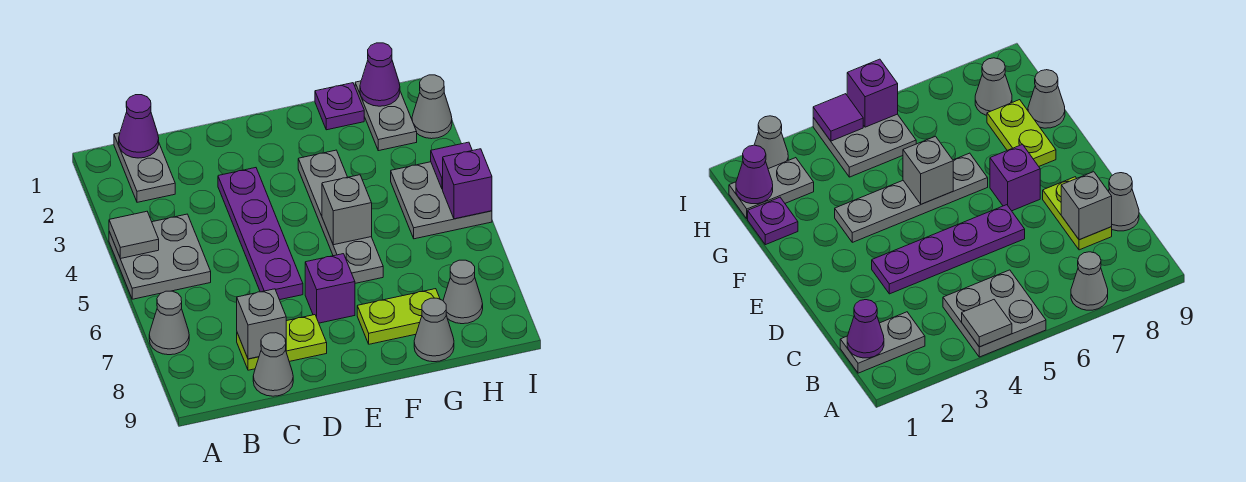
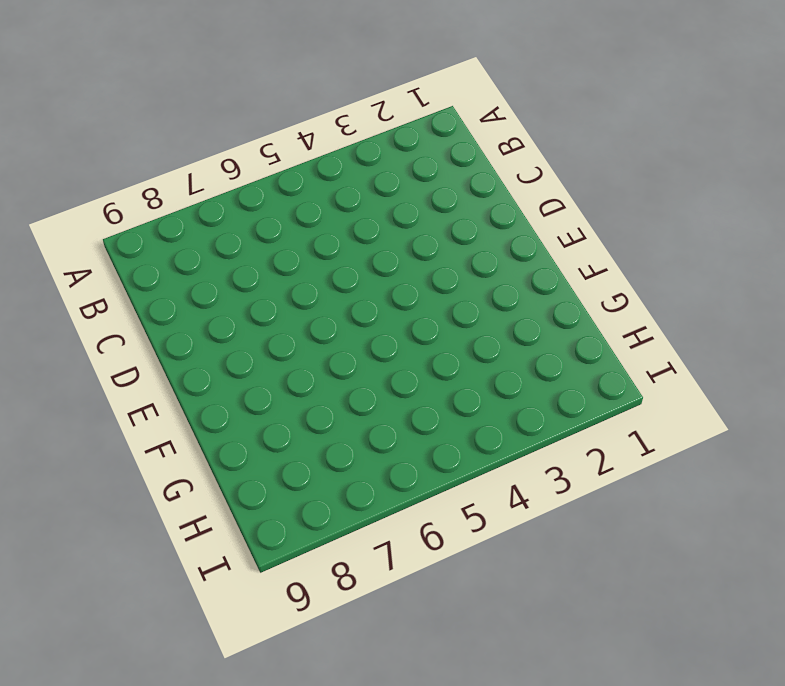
none -> grey plate A4:B5 level 1
none -> grey cone A7 level 1
none -> grey plate B1:B2 level 1

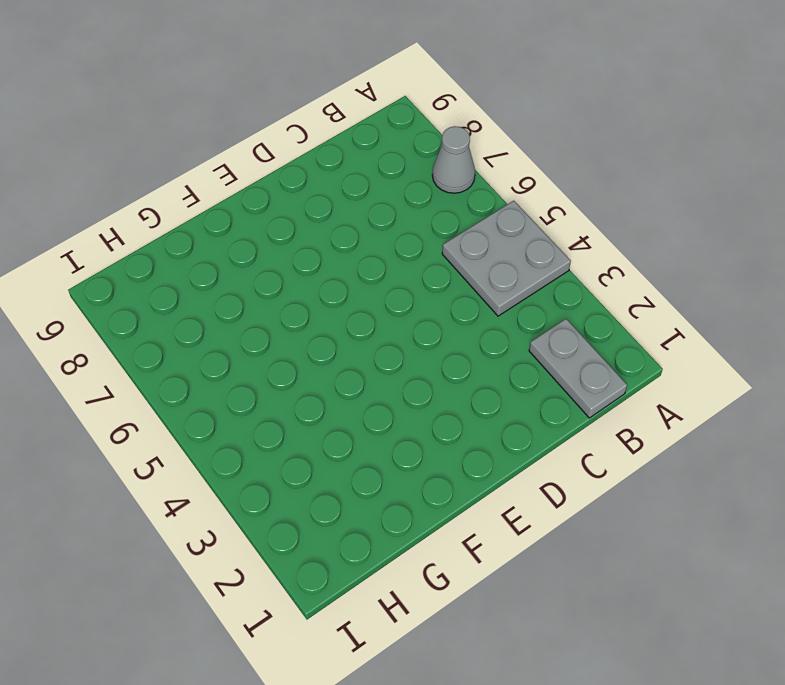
none -> lime plate C8:D8 level 1
none -> grey cone C9 level 1
none -> purple plate D3:D6 level 1

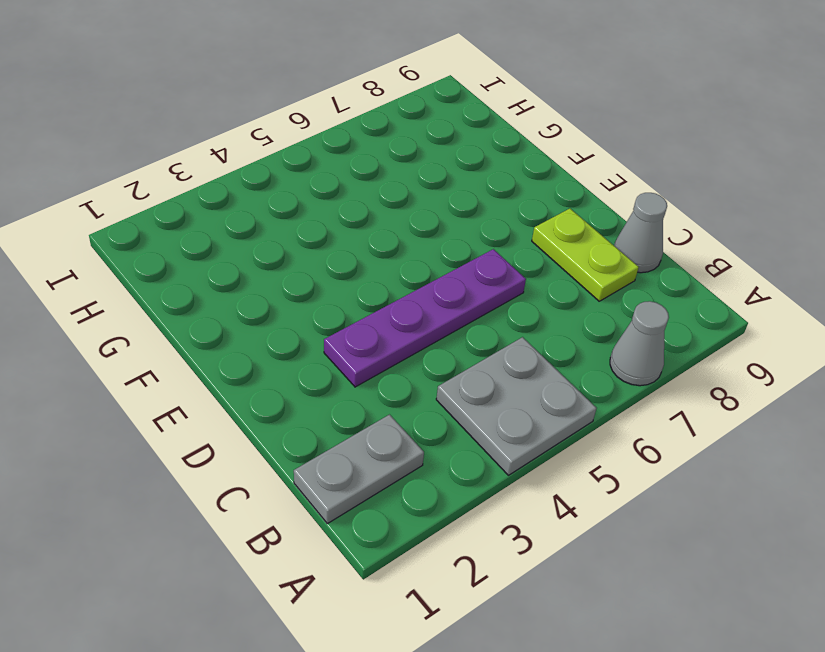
none -> purple brick E7 level 1
none -> grey plate F3:F6 level 1
none -> lime plate F8:G8 level 1

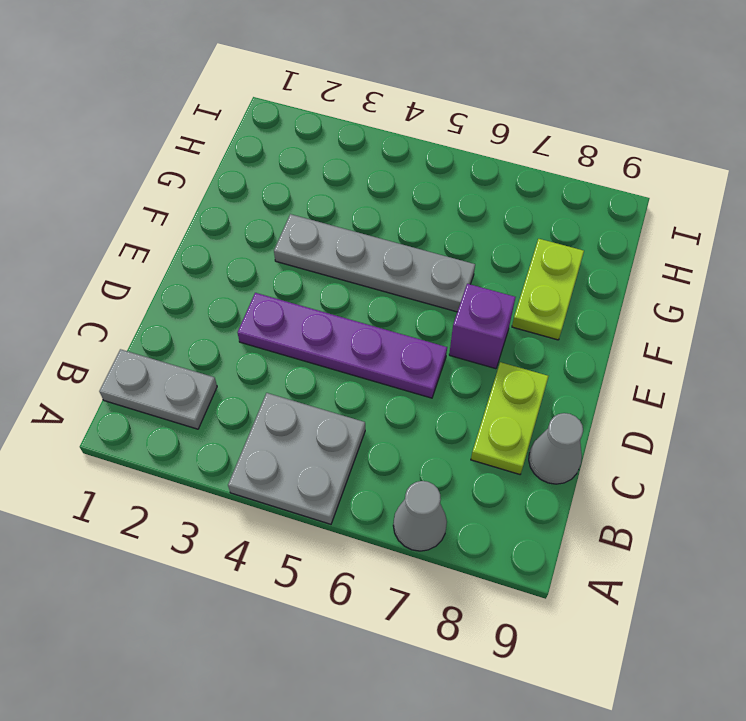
none -> purple plate G1 level 1
none -> grey cone G9 level 1
none -> grey plate H1:H2 level 1

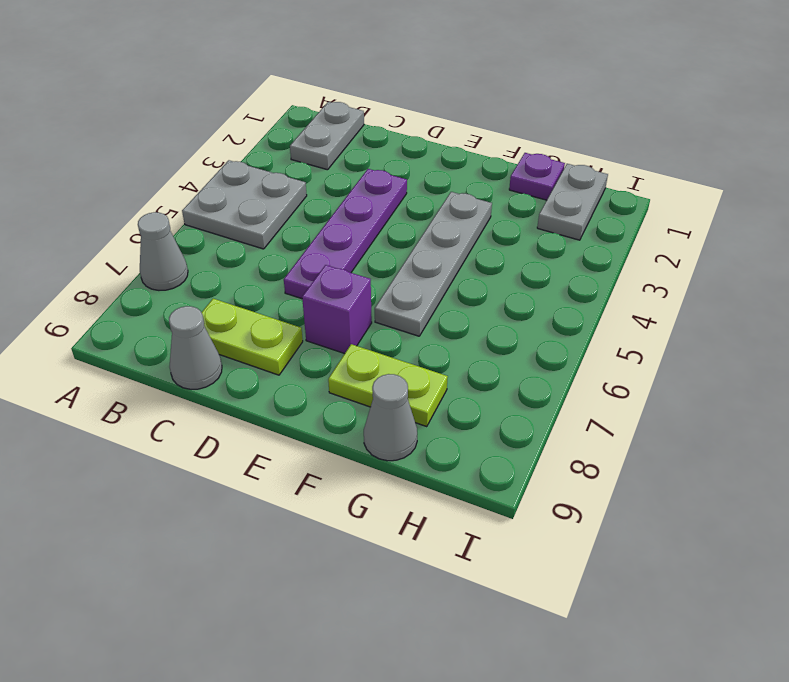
none -> grey plate H4:I5 level 1
none -> grey cone H8 level 1
none -> grey cone I2 level 1

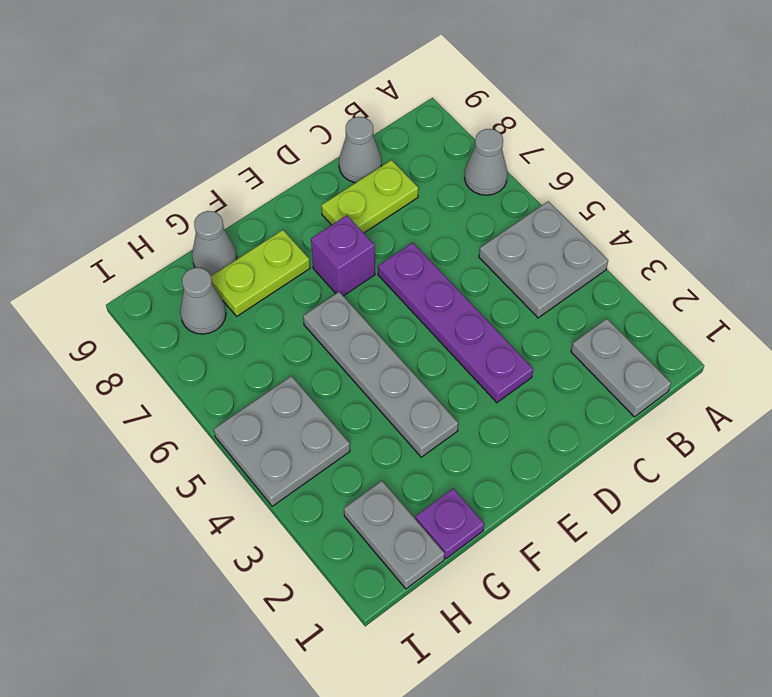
none -> grey cone I2 level 1
none -> grey tile A4 level 2
none -> purple cone B1 level 2

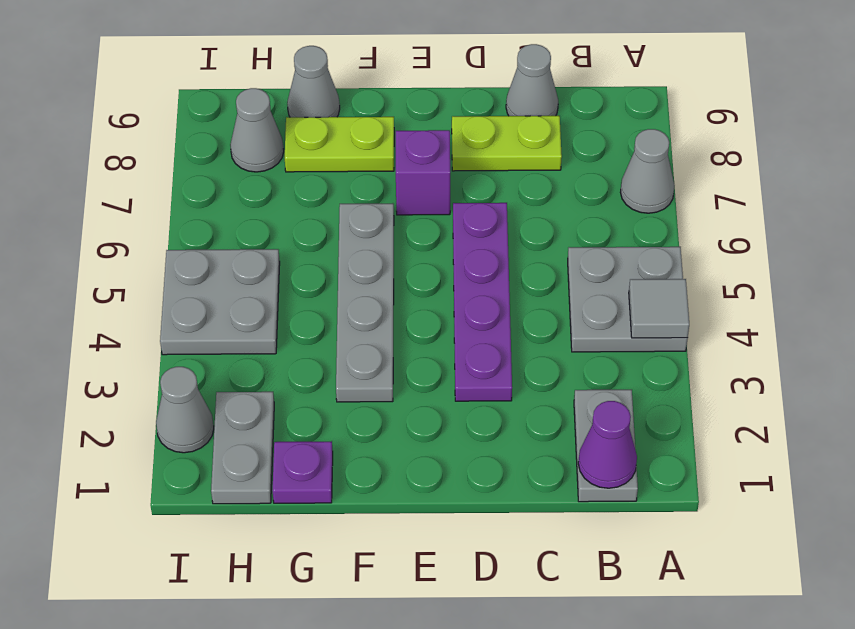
none -> grey brick C8 level 2
none -> grey brick F5 level 2
none -> purple cone H1 level 2

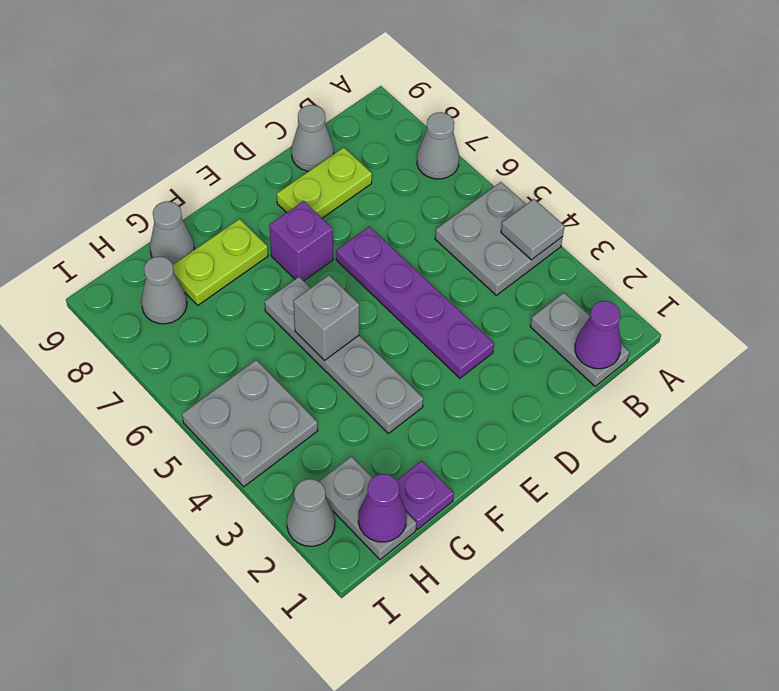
none -> grey brick C8 level 2
none -> purple tile I4 level 2
none -> purple brick I5 level 2

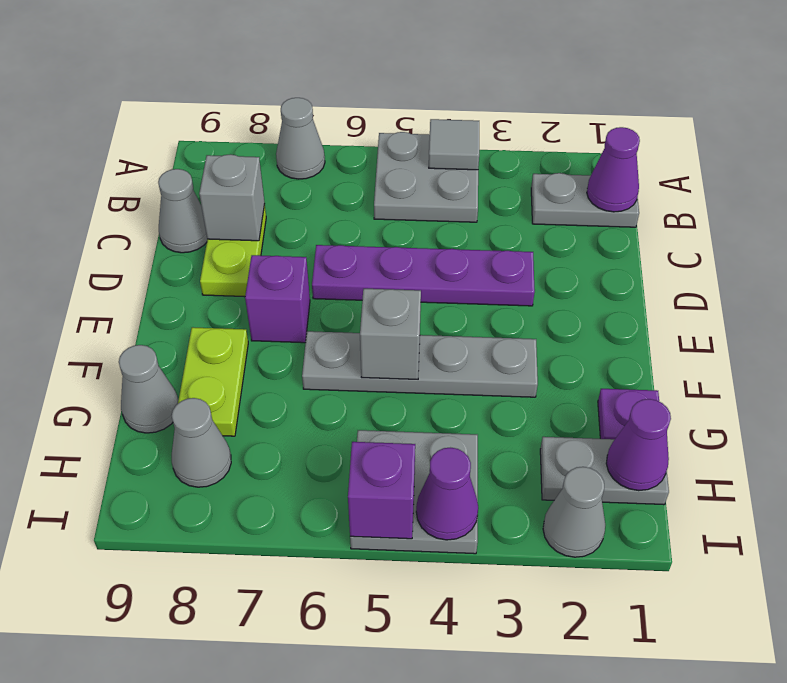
purple cone I4 level 2 -> purple tile I4 level 2

